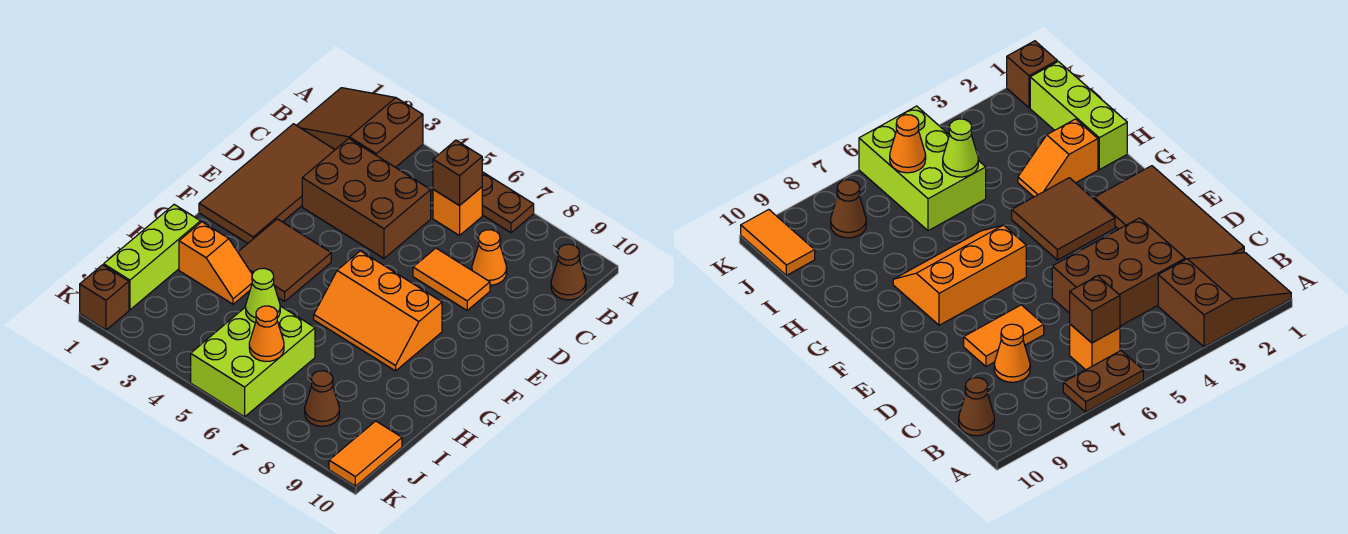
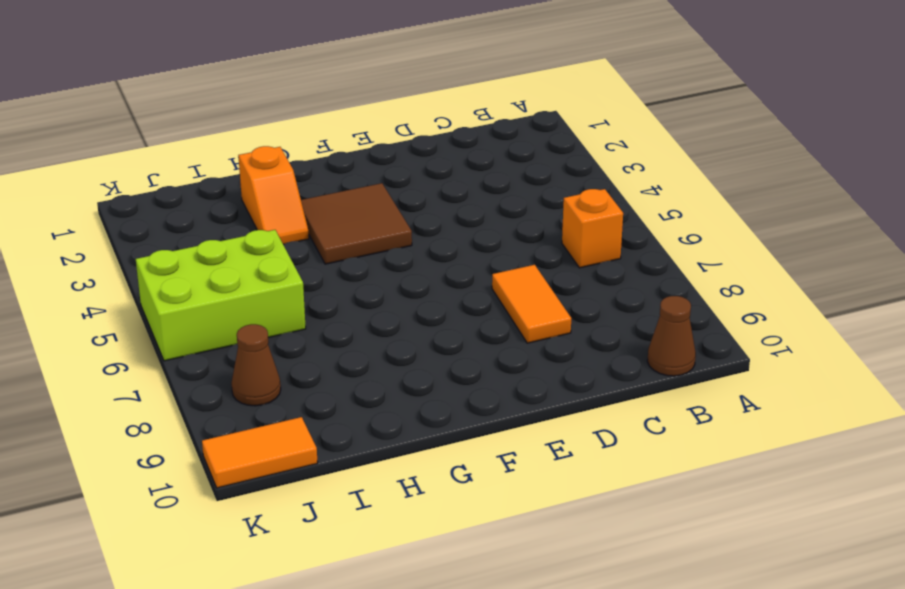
none -> brown slope A1:B3 level 1 top 3
none -> brown plate A6:A7 level 1
none -> brown tile C1:F2 level 1

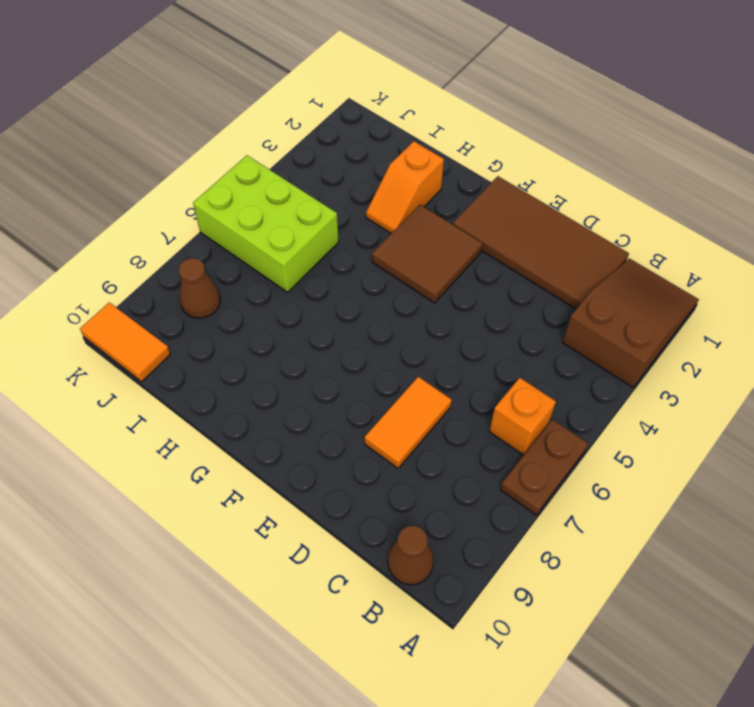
none -> brown brick C3:D5 level 1
none -> orange cone C8 level 1
none -> orange slope F6:G8 level 1 top F

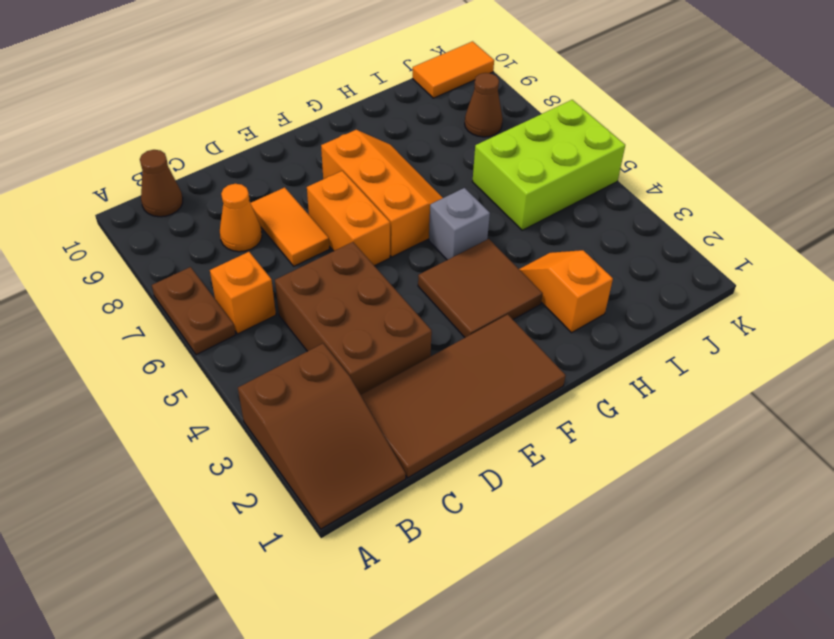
orange brick E6:E7 level 1 -> none
grey brick G5 level 1 -> none
none -> lime brick H1:J1 level 1
none -> brown brick K1 level 1
none -> brown brick B6 level 2

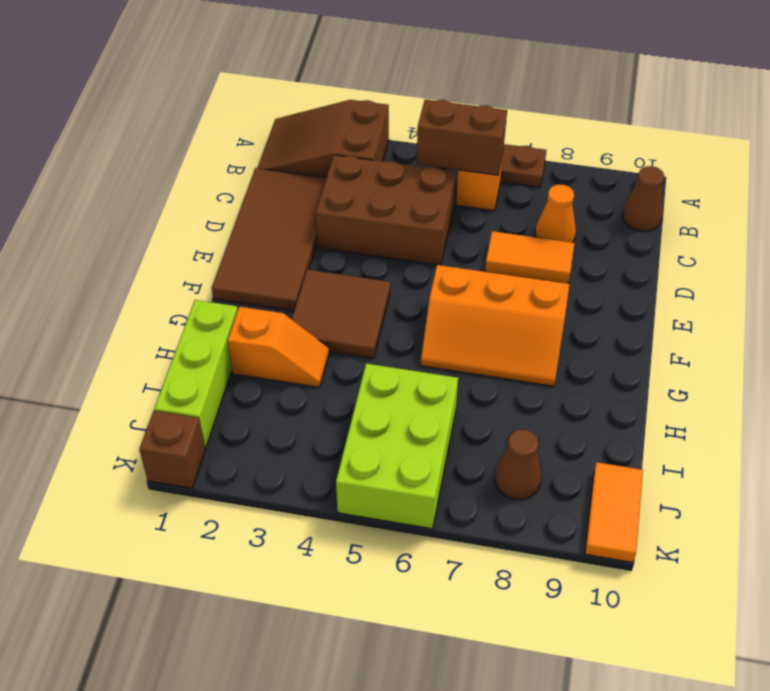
brown brick B5:B6 level 2 -> brown brick B6 level 2
none -> lime cone I5 level 2
none -> orange cone J6 level 2

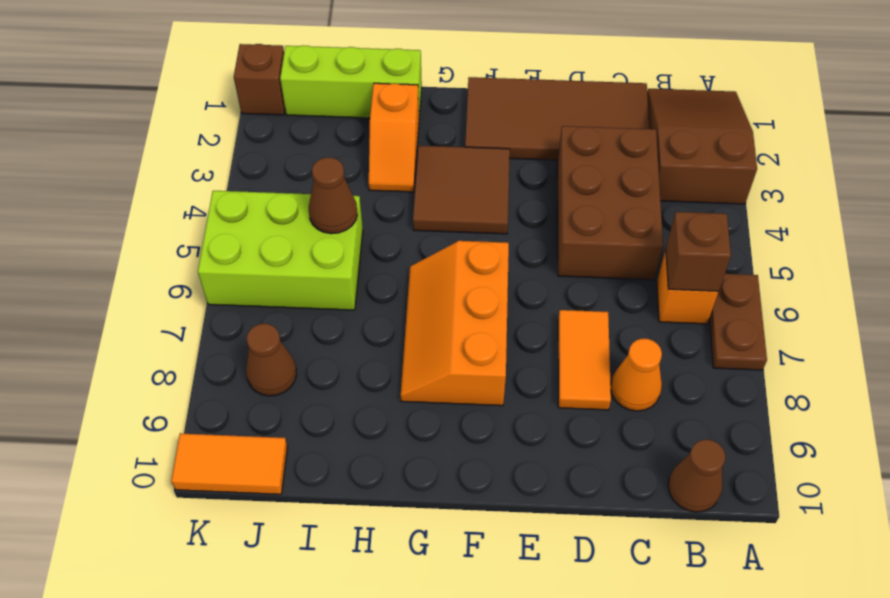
brown cone I5 level 2 -> lime cone I5 level 2
none -> orange cone J6 level 2

